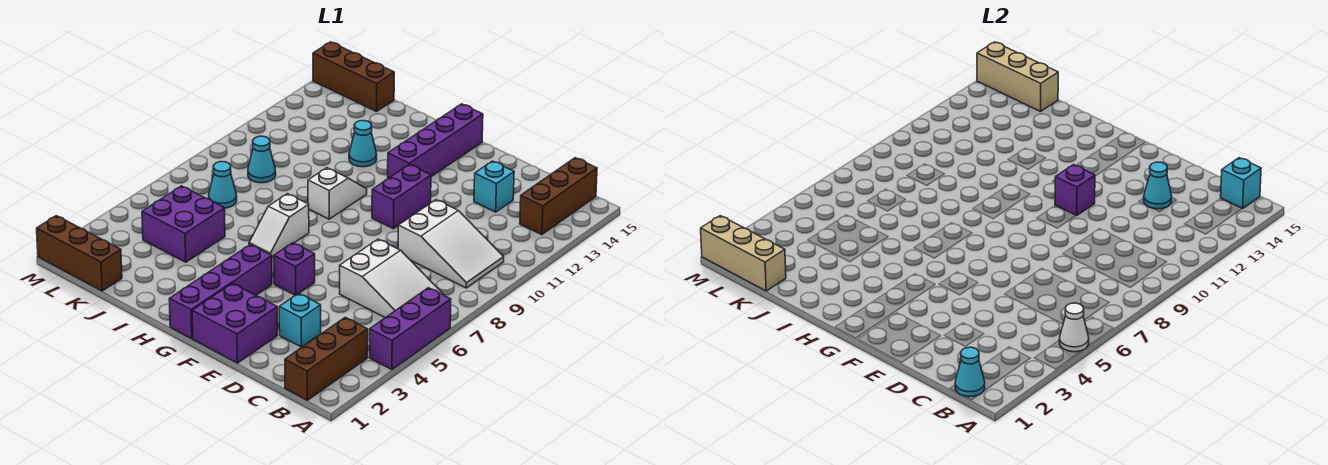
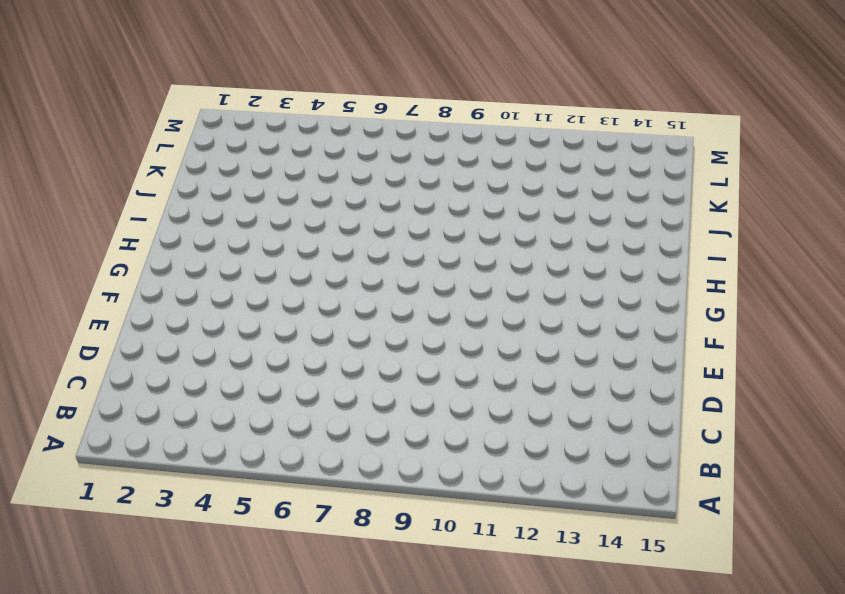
none -> purple brick A4:A6 level 1
none -> brown brick B1:B3 level 1
none -> white slope B6:D7 level 1 top D

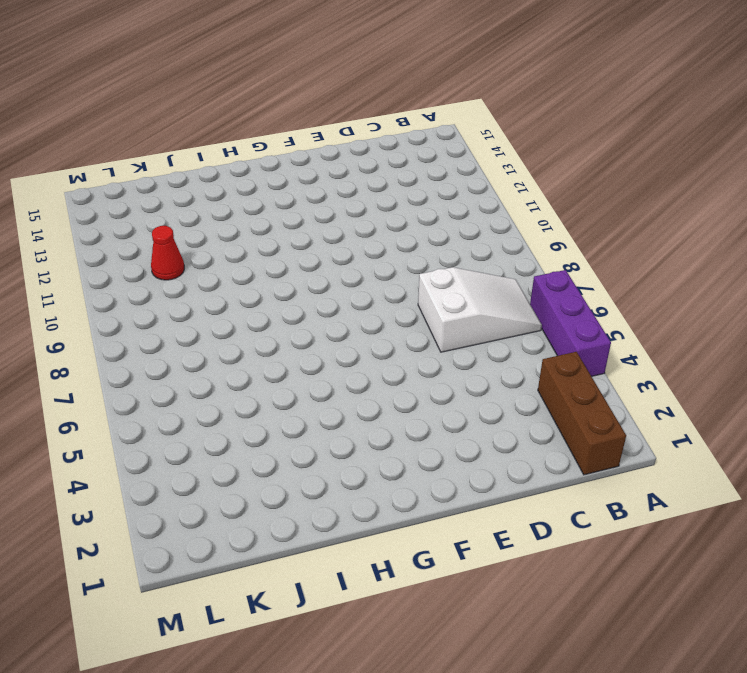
red cone K11 level 1 -> none
none -> white slope B9:D10 level 1 top D
none -> brown brick B13:B15 level 1
none -> cyan brick D3 level 1

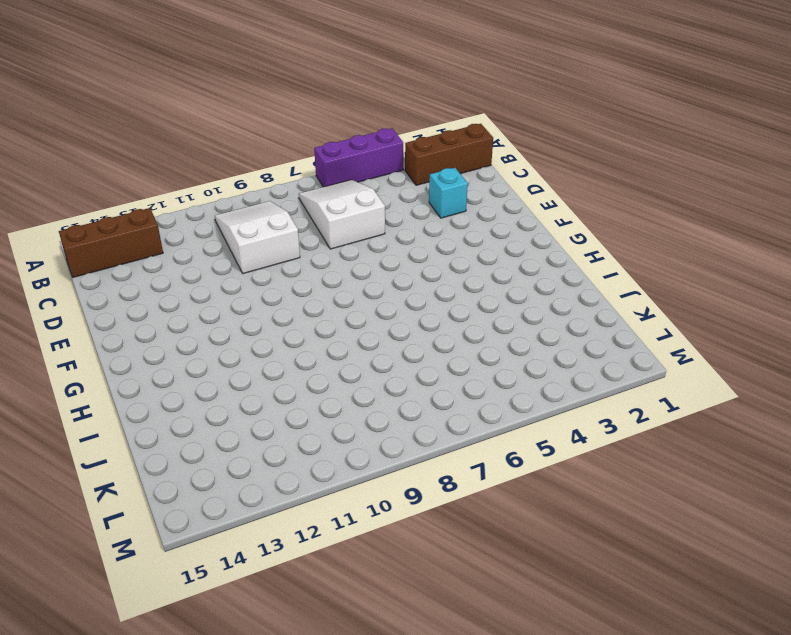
none -> cyan brick D13 level 1
none -> purple brick E1:F2 level 1
none -> purple brick F5 level 1

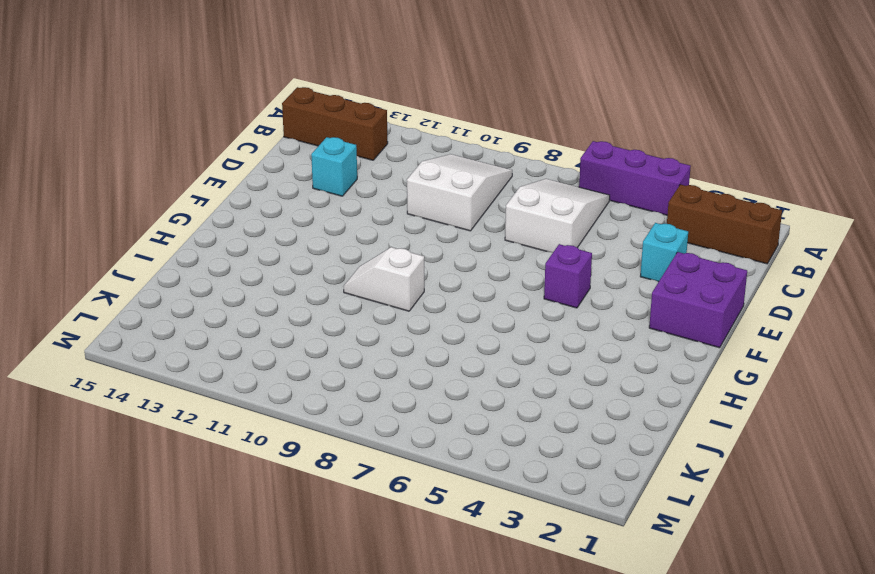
none -> purple brick F10:F11 level 1
none -> purple brick G1:G4 level 1
none -> purple brick G12:G15 level 1

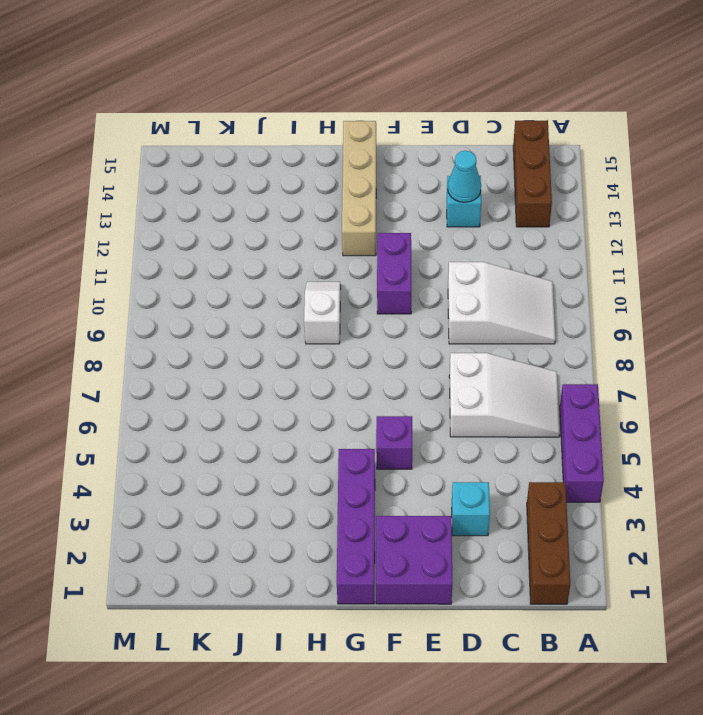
tan brick G12:G15 level 1 -> purple brick G12:G15 level 1
none -> white slope H6:H7 level 1 top 7
none -> cyan cone I12 level 1
none -> purple brick J4:K5 level 1

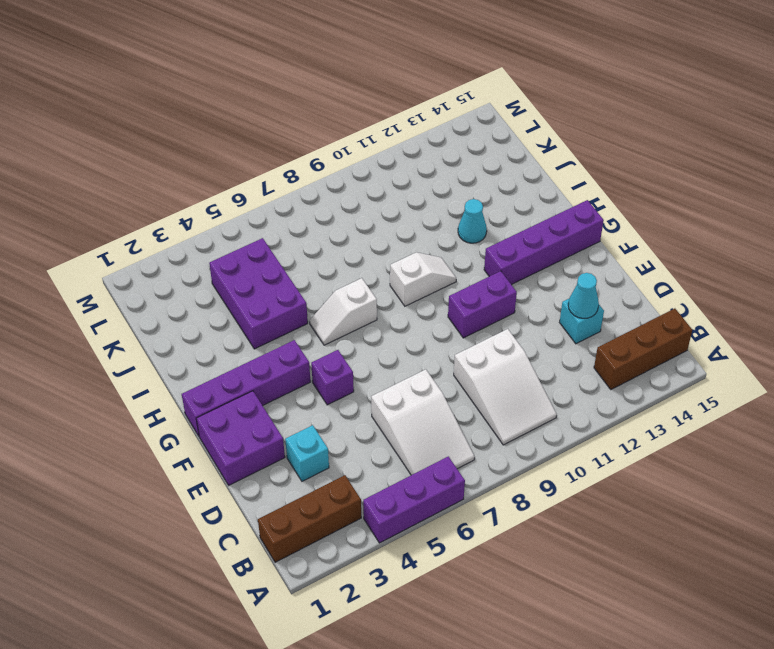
purple brick I4:K5 level 1 -> purple brick J4:K5 level 1
none -> brown brick K1:M1 level 1
none -> cyan cone K7 level 1
none -> cyan cone K9 level 1

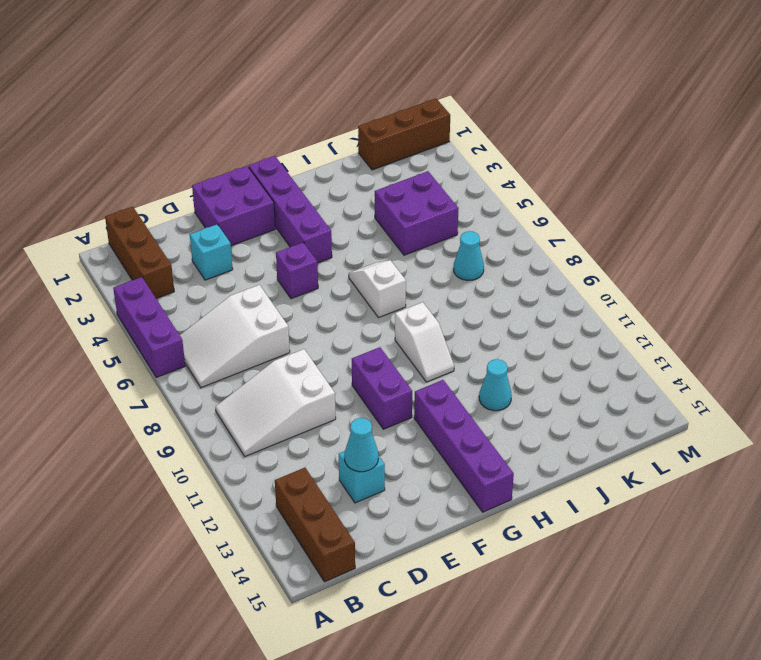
none -> cyan cone K9 level 1
none -> brown brick K15:M15 level 1
none -> white cone A5 level 2

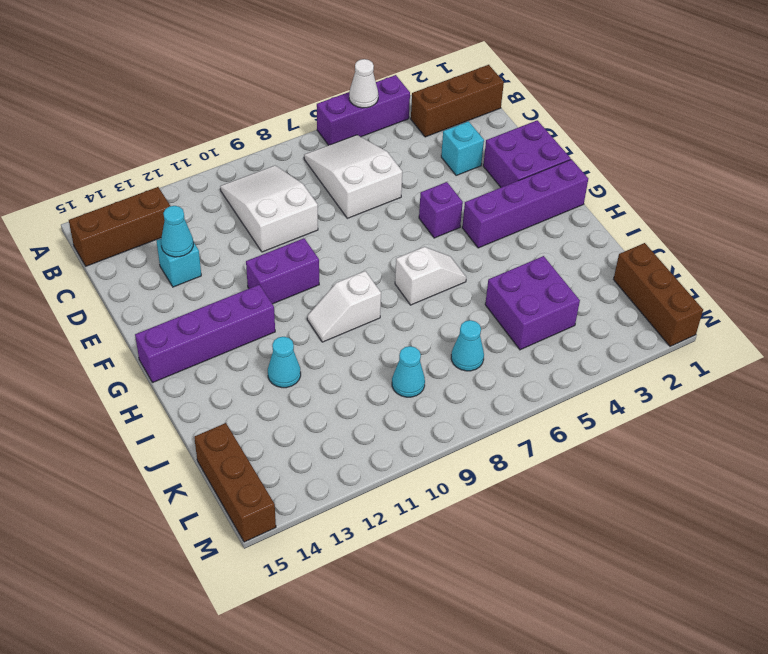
none -> cyan cone B1 level 2
none -> cyan brick B15 level 2
none -> purple brick F11 level 2

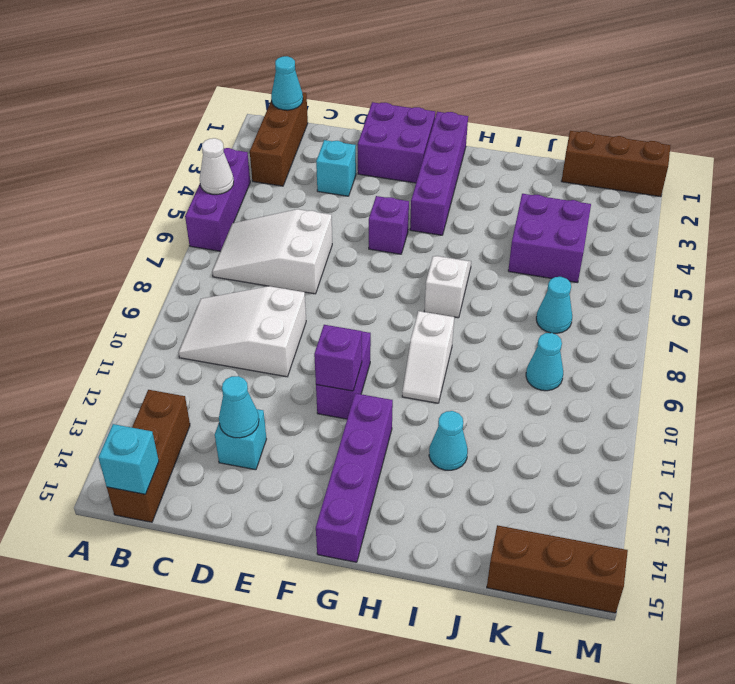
none -> tan brick K1:M1 level 2
none -> tan brick K15:M15 level 2

